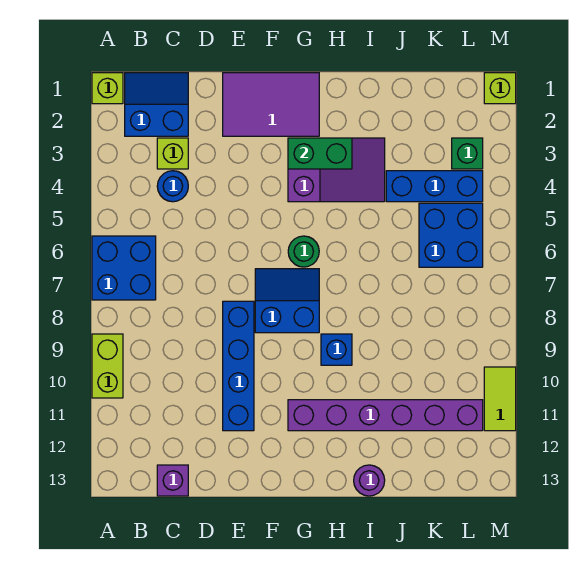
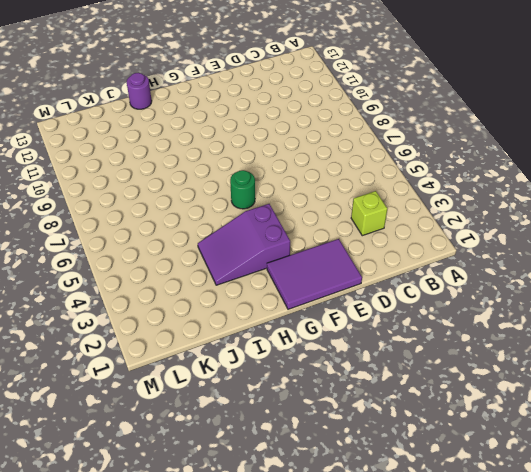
none -> lime brick A1 level 1
none -> blue brick A6:B7 level 1
none -> lime brick A9:A10 level 1

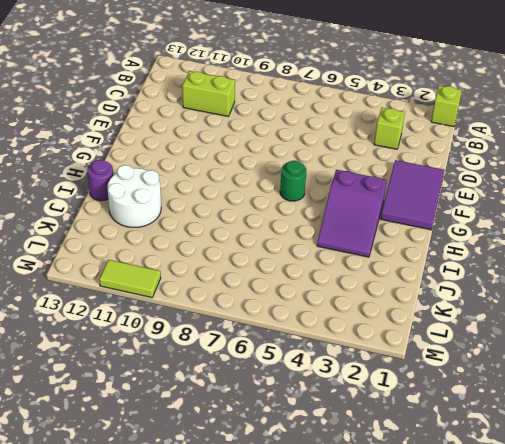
lime brick C10:C11 level 1 -> lime brick A9:A10 level 1
white round brick I11:J12 level 1 -> purple brick G11:L11 level 1
none -> blue brick A6:B7 level 1
none -> blue slope B1:C2 level 1 top 2
none -> blue round brick C4 level 1

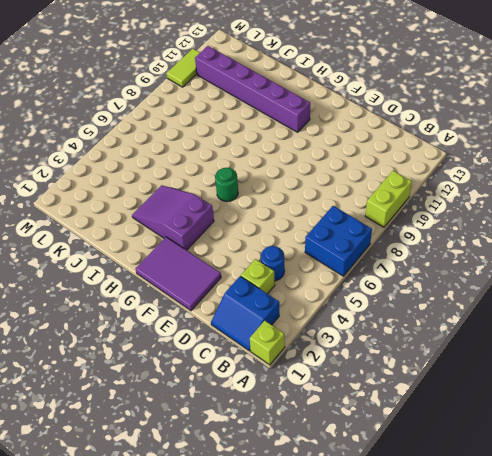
none -> purple brick C13 level 1
none -> blue brick E8:E11 level 1
none -> blue slope F7:G8 level 1 top 8

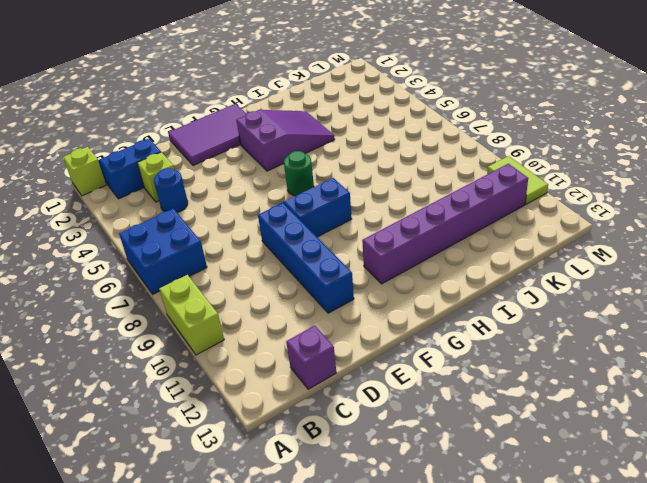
none -> blue brick H9 level 1
none -> purple round brick I13 level 1
none -> blue brick J4:L4 level 1

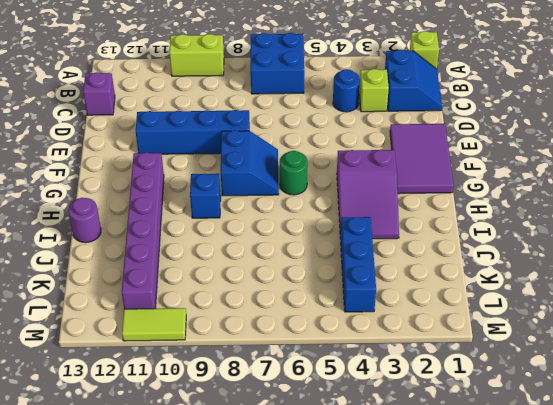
none -> blue brick K5:L6 level 1
none -> green brick L3 level 1
none -> lime brick M1 level 1

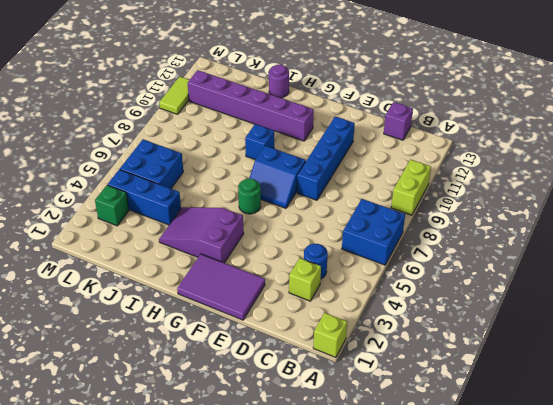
none -> blue slope B1:C2 level 1 top 2
none -> lime brick M1 level 1
none -> green brick G3:H3 level 2

